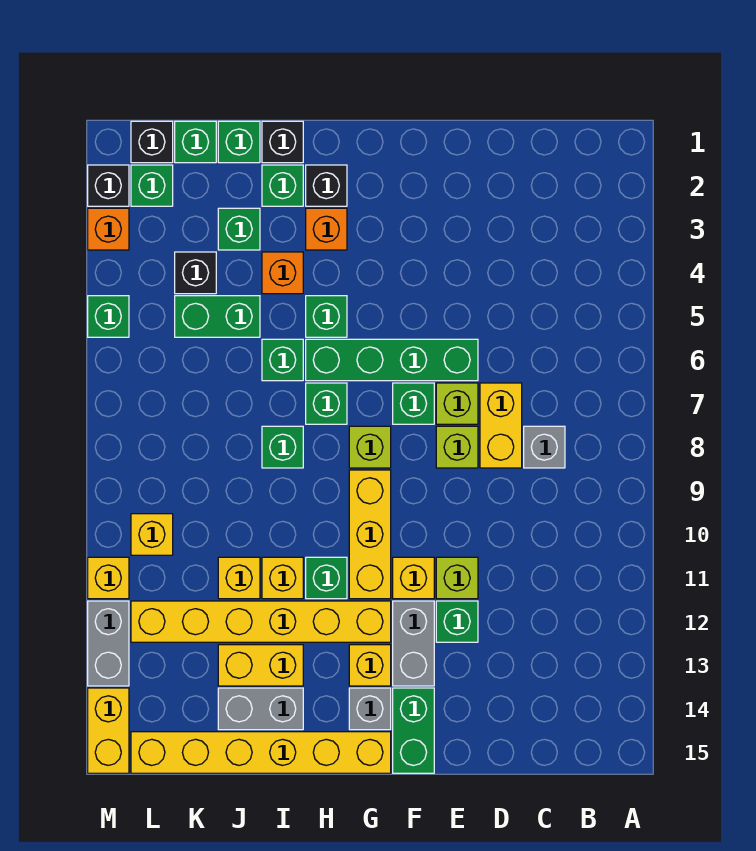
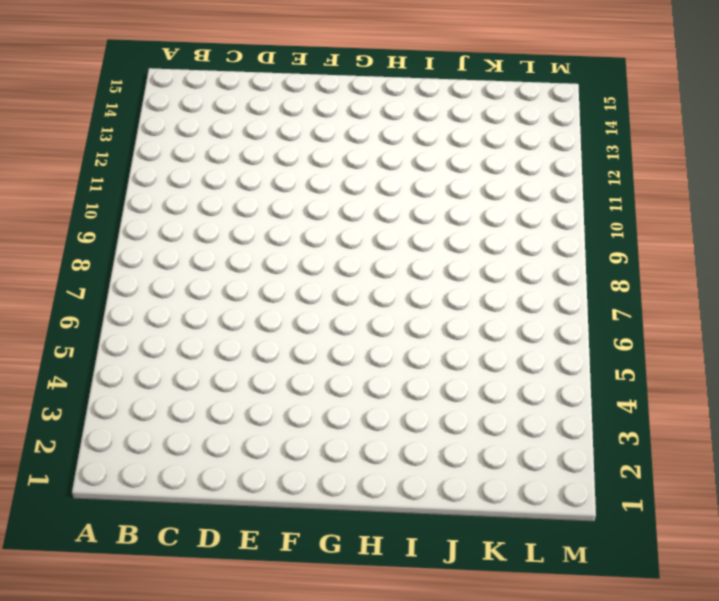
none -> grey brick C8 level 1
none -> yellow brick D7:D8 level 1
none -> green brick E6:H6 level 1
none -> lime brick E7 level 1

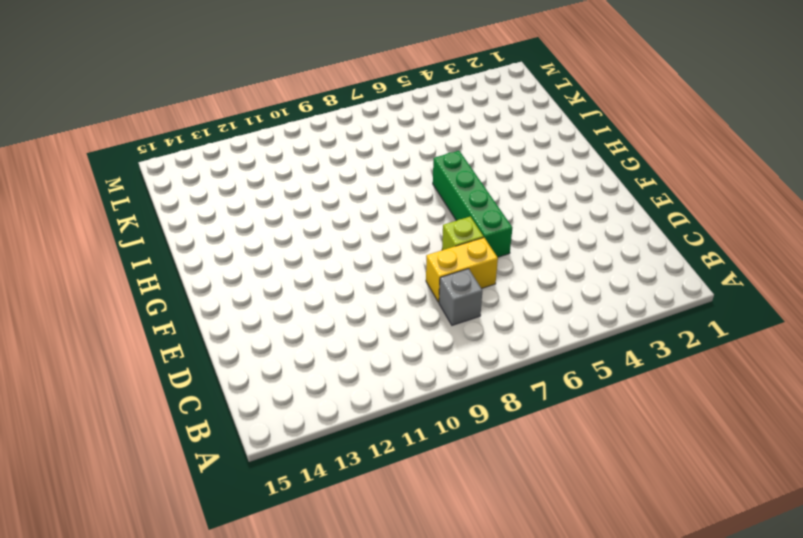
none -> lime brick E8 level 1
none -> lime brick E11 level 1
none -> green brick E12 level 1
none -> green brick F7 level 1

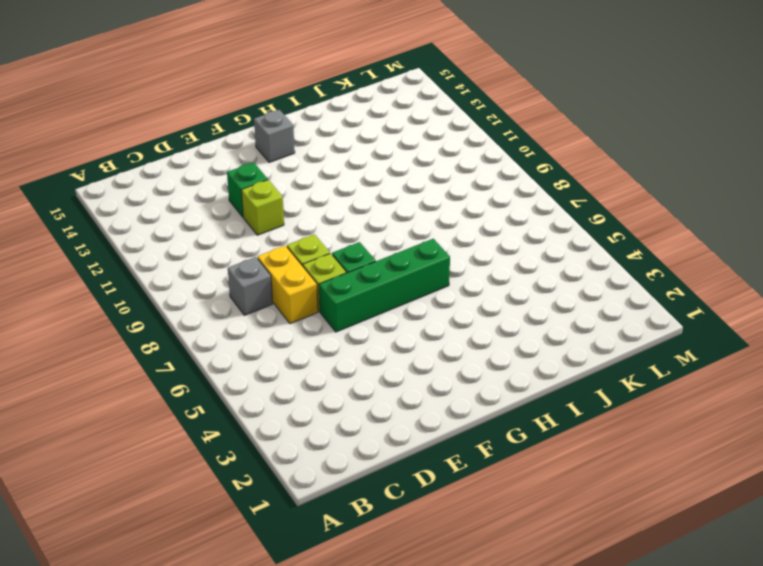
none -> yellow brick F11 level 1
none -> grey brick F12:F13 level 1
none -> green brick F14:F15 level 1
none -> lime brick G8 level 1

